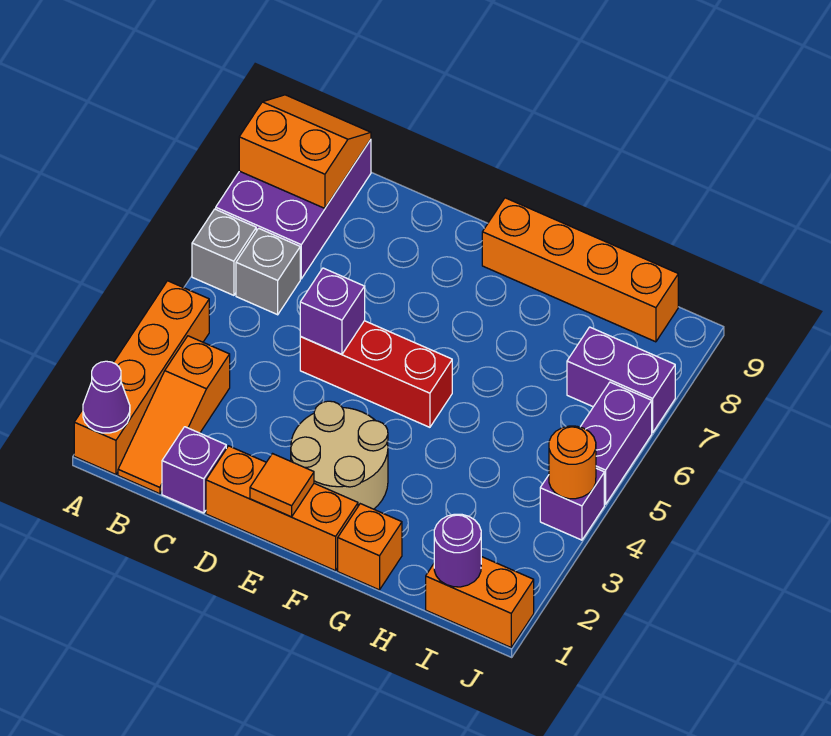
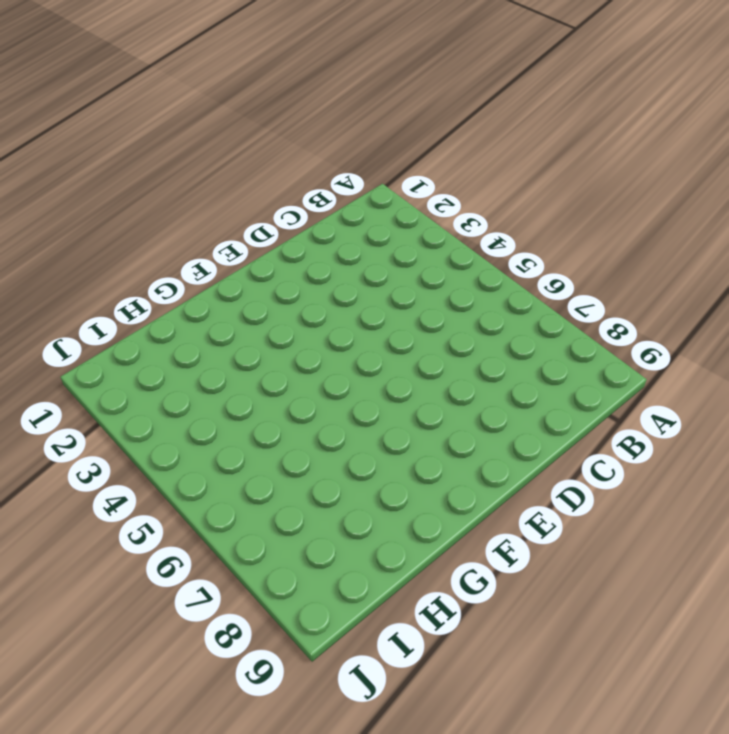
none -> orange brick A1:A4 level 1
none -> grey brick A6 level 1
none -> purple brick A7:B9 level 1

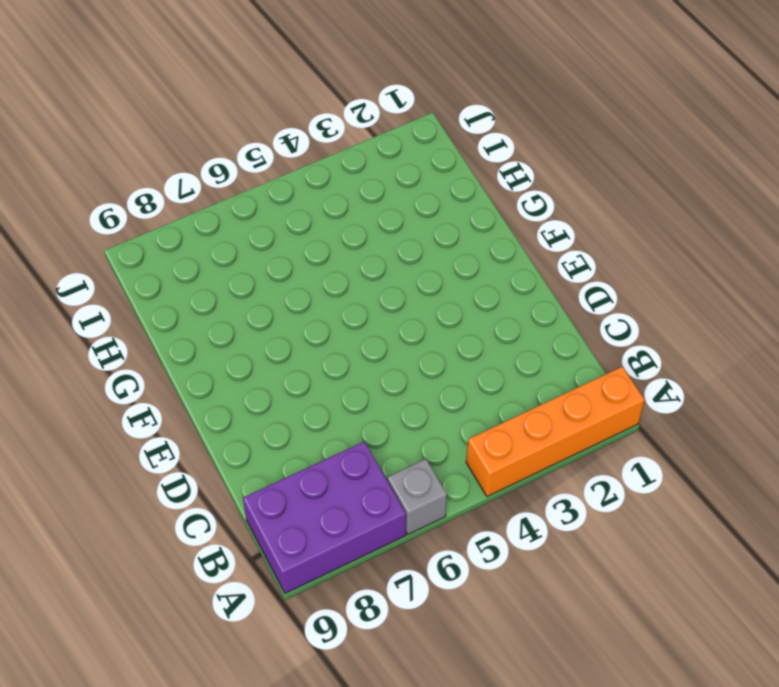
none -> orange slope B1:B3 level 1 top 3
none -> grey brick B6 level 1
none -> purple brick C1 level 1

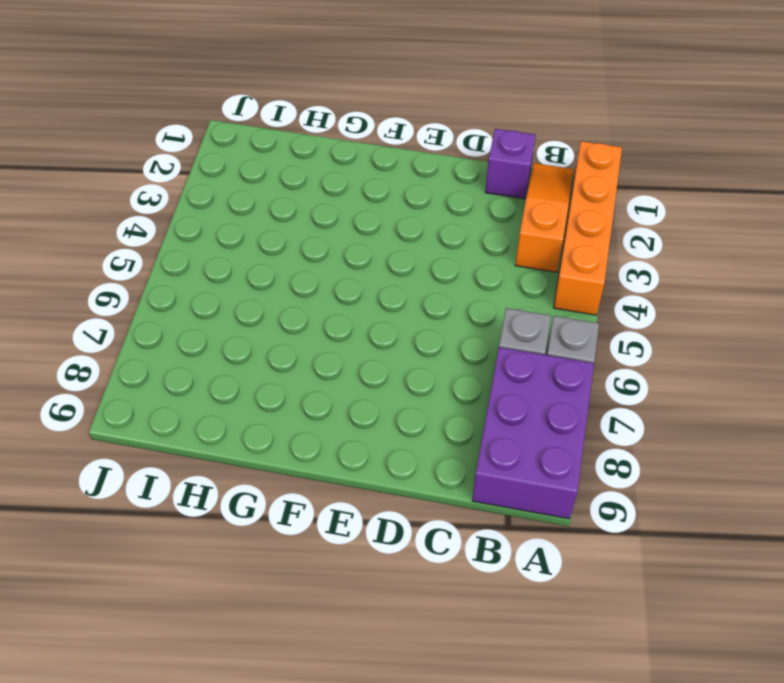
none -> orange brick D1:F1 level 1
none -> red brick D5:F5 level 1
none -> tan round brick E2:F3 level 1

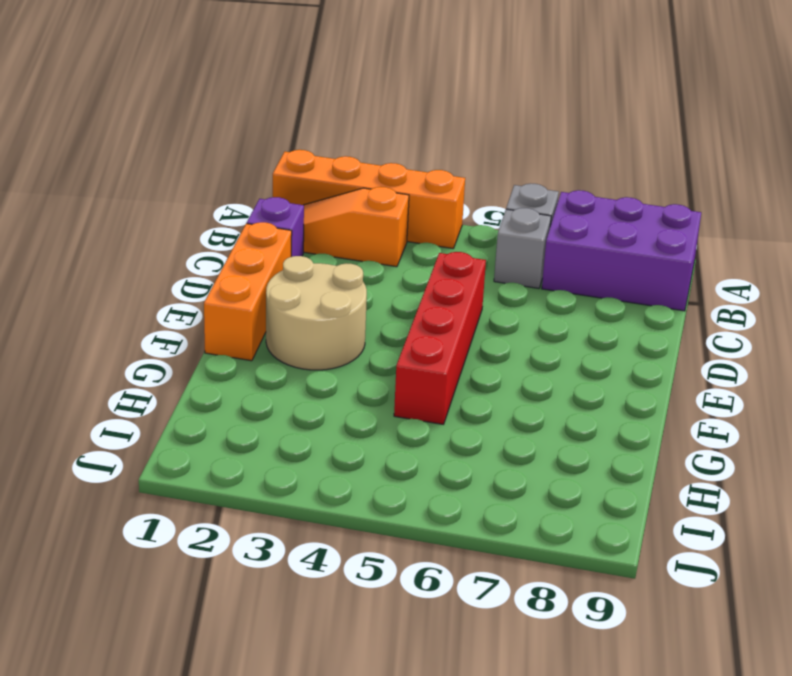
red brick D5:G5 level 1 -> red brick D5:F5 level 1
none -> orange brick F9:I9 level 1
none -> orange brick G1 level 1
none -> orange brick I1:J1 level 1

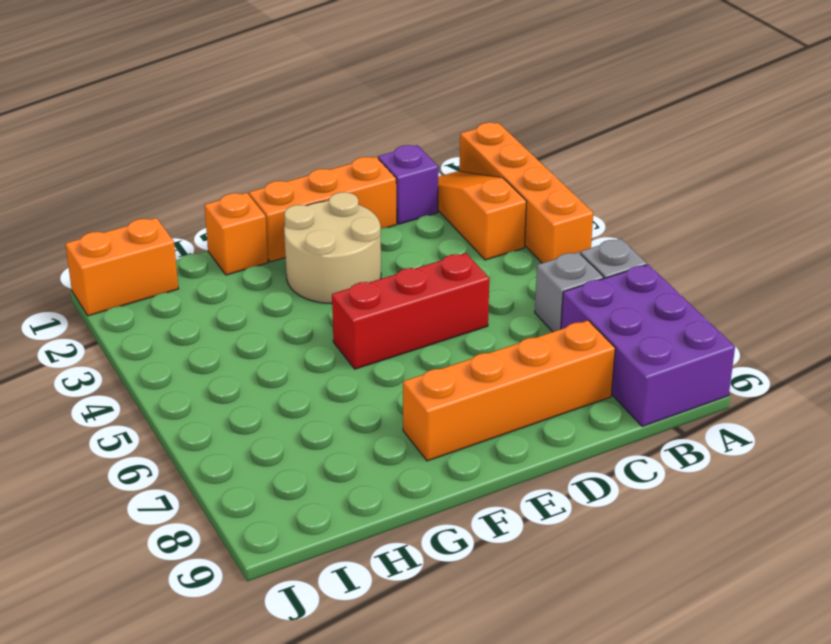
orange brick C8:F8 level 1 -> orange brick F9:I9 level 1
none -> purple brick I7:J7 level 1
none -> purple brick J4 level 1
none -> purple brick J5:J6 level 1

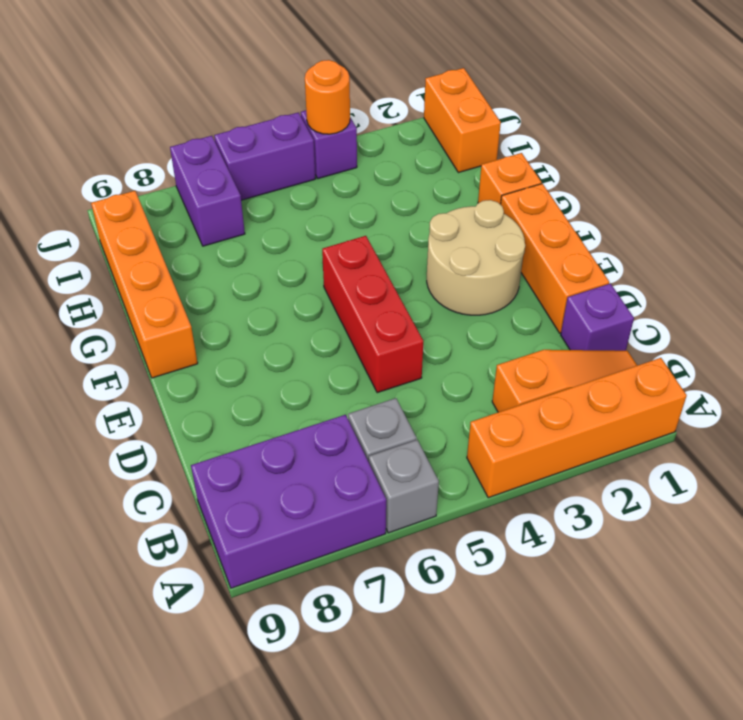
none -> purple cone A1 level 2
none -> orange slope A8:B9 level 2 top 8
none -> purple brick D5 level 2

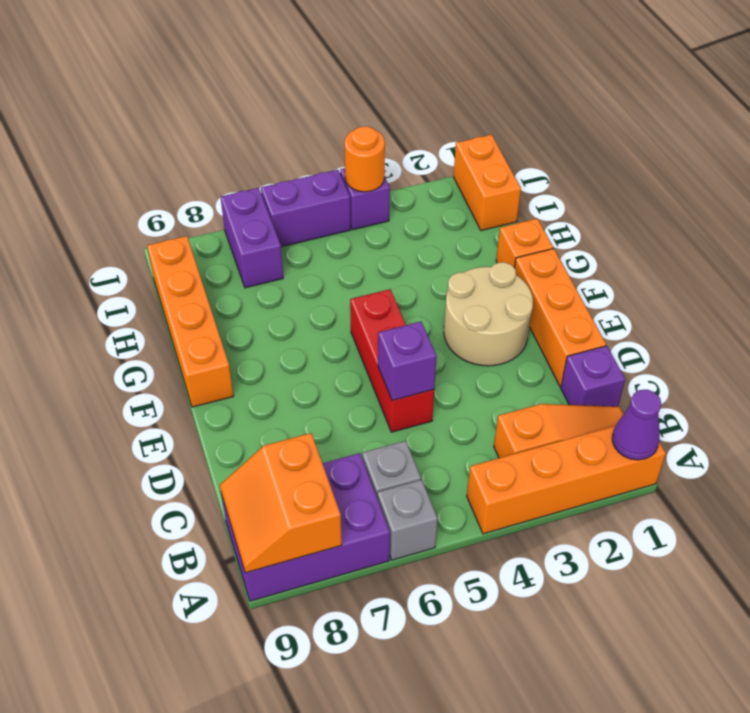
none -> orange tile E1 level 2
none -> purple round brick I1 level 2

